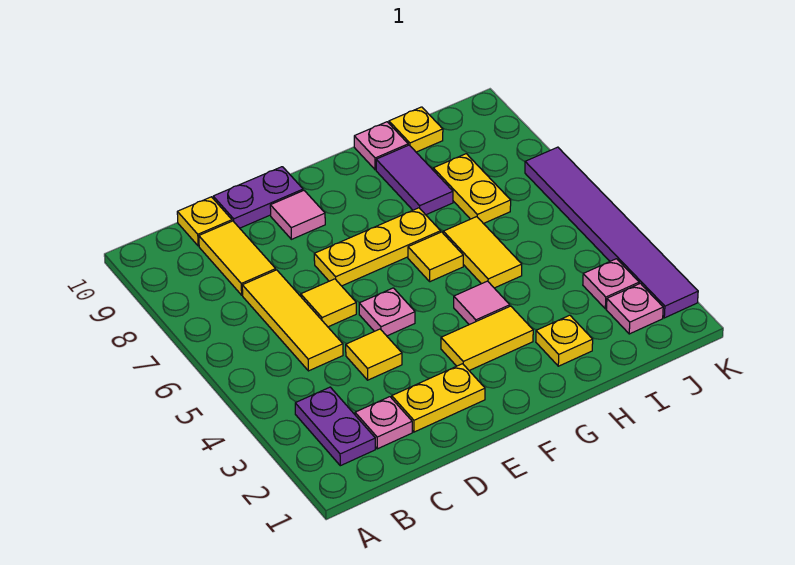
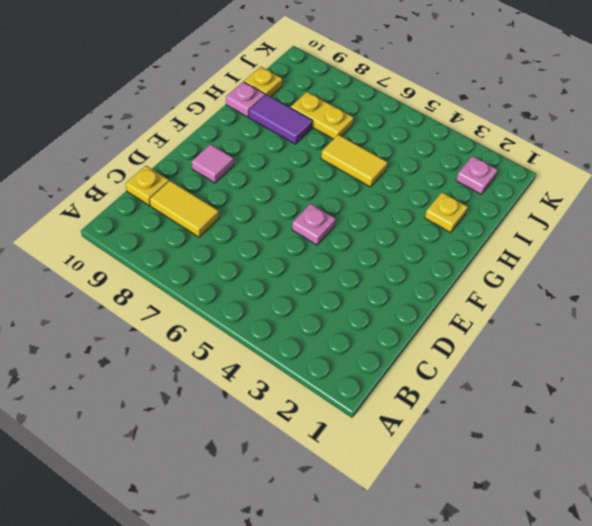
none -> purple plate B2:B3 level 1
none -> pink plate C2 level 1
none -> yellow tile C5:C7 level 1

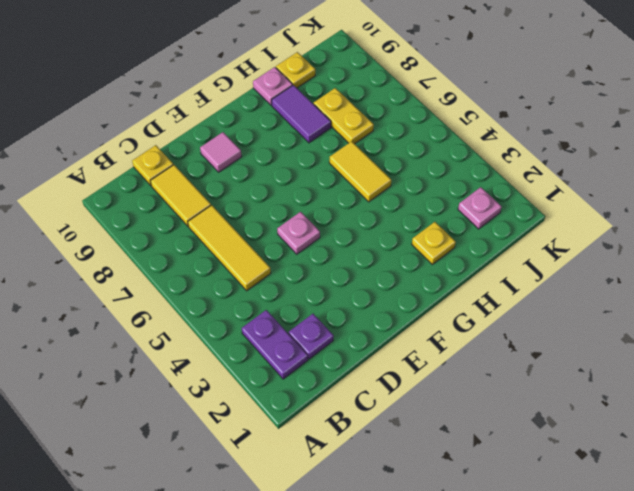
purple plate C2 level 1 -> pink plate C2 level 1
none -> yellow plate D2:E2 level 1
none -> yellow tile D4 level 1
none -> yellow tile D6 level 1

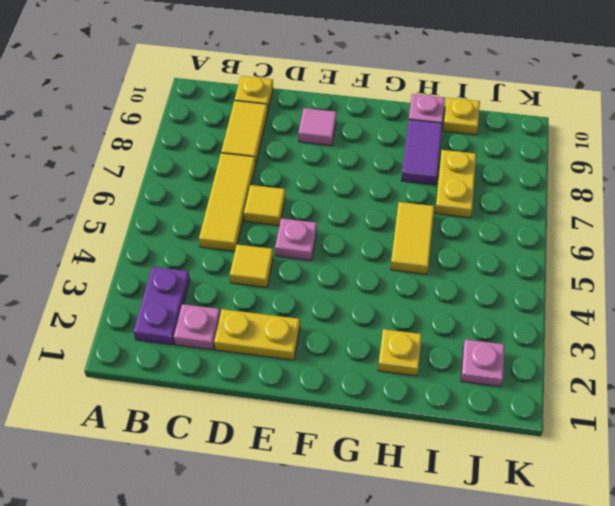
none -> purple plate D10:E10 level 1
none -> yellow plate E7:G7 level 1
none -> yellow tile F3:G3 level 1

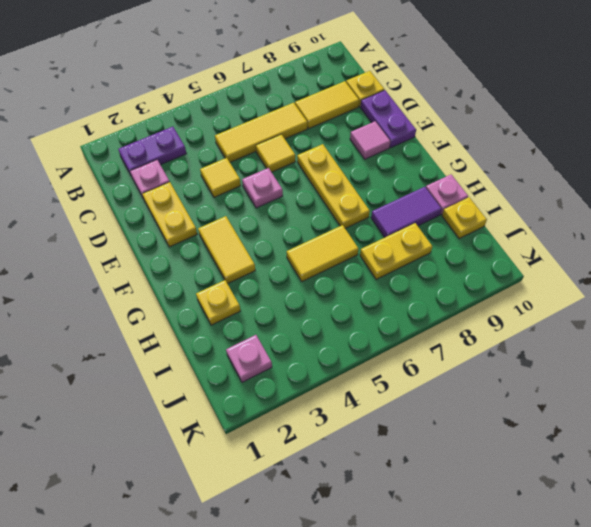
none -> pink tile G4 level 1
none -> yellow tile G6 level 1
none -> pink plate J3 level 1

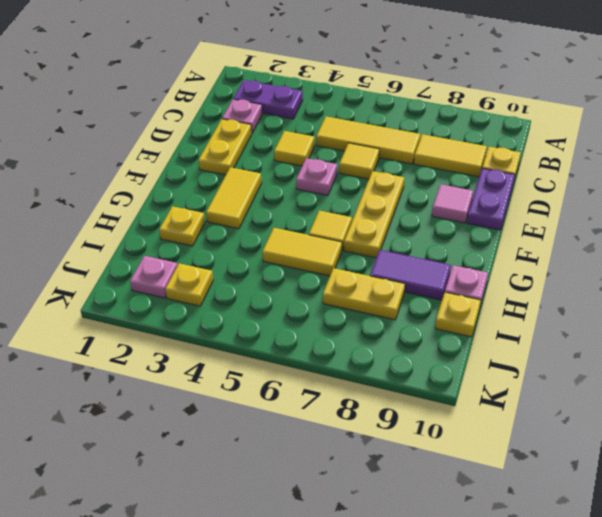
yellow plate J3 level 1 -> pink plate J3 level 1
none -> pink tile G4 level 1
none -> purple tile K2:K7 level 1

